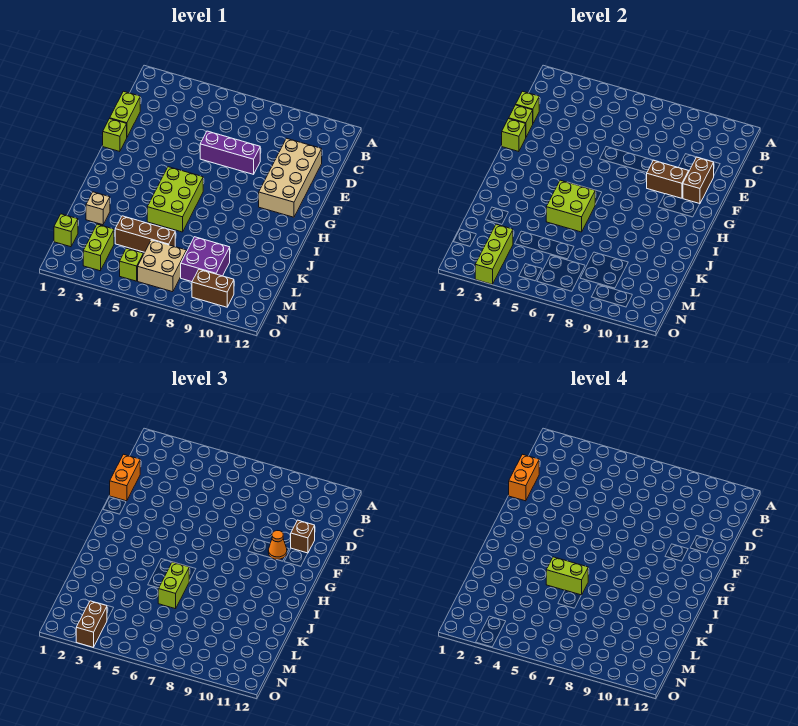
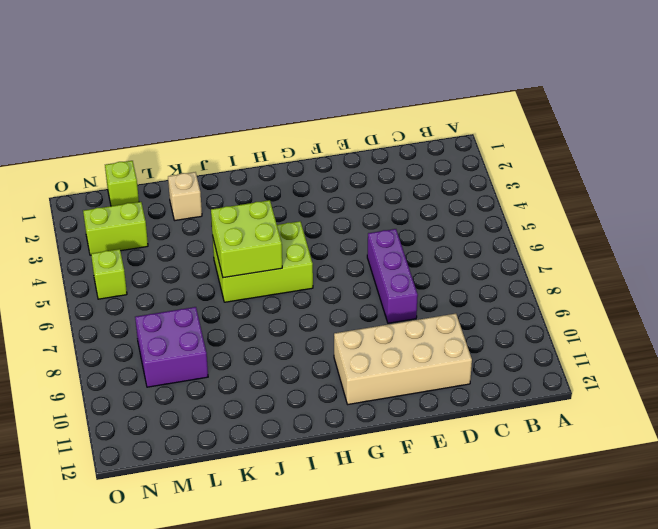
none -> lime brick D1:E1 level 1
none -> lime brick F1 level 1
none -> brown brick L4:L6 level 1

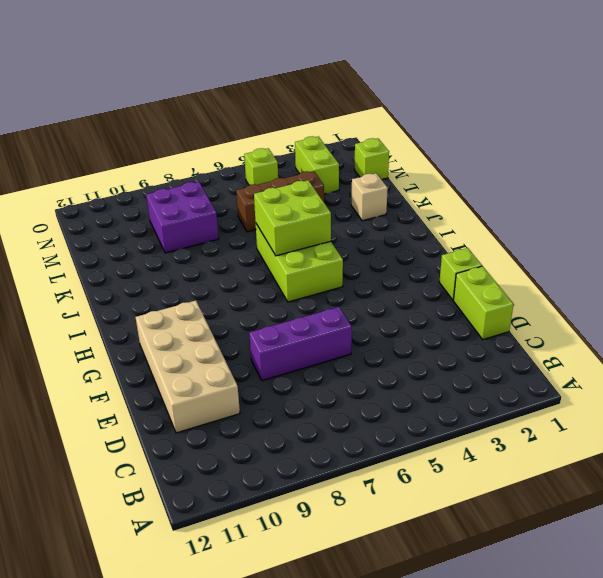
none -> tan brick M6:N7 level 1
none -> brown brick N9:N10 level 1
none -> lime brick D1 level 2

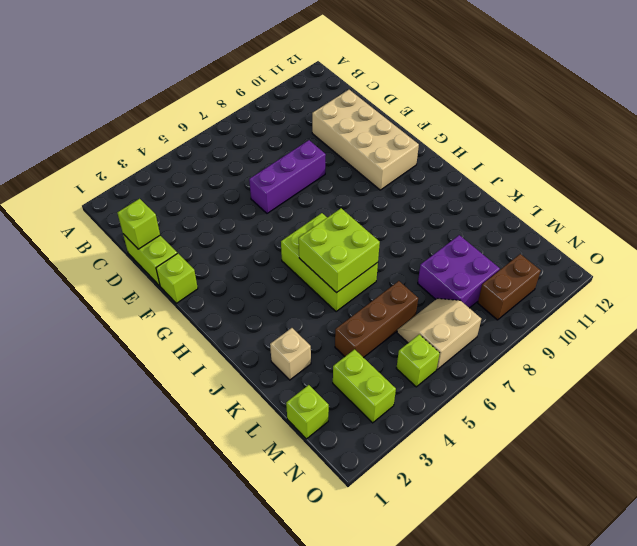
tan slope M6:N7 level 1 top N -> tan brick M6:N7 level 1
none -> lime brick E1 level 2
none -> brown brick E11:F11 level 2
none -> lime brick F1 level 2

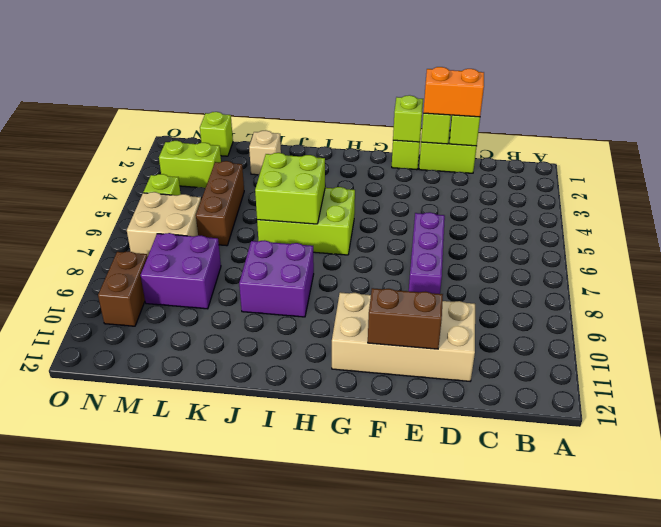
purple brick I8:J9 level 1 -> none
none -> brown brick F9:F10 level 2
none -> lime brick M3:O3 level 2
none -> brown brick E11 level 3

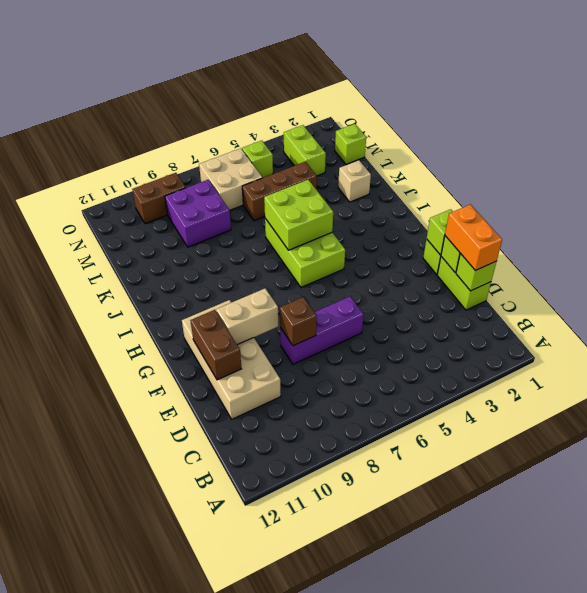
brown brick E8 level 2 -> brown brick E11 level 3
tan brick F9:F10 level 2 -> brown brick F9:F10 level 2
none -> lime brick M3:O3 level 2
none -> orange cone F10 level 3
none -> lime brick J6:K6 level 3

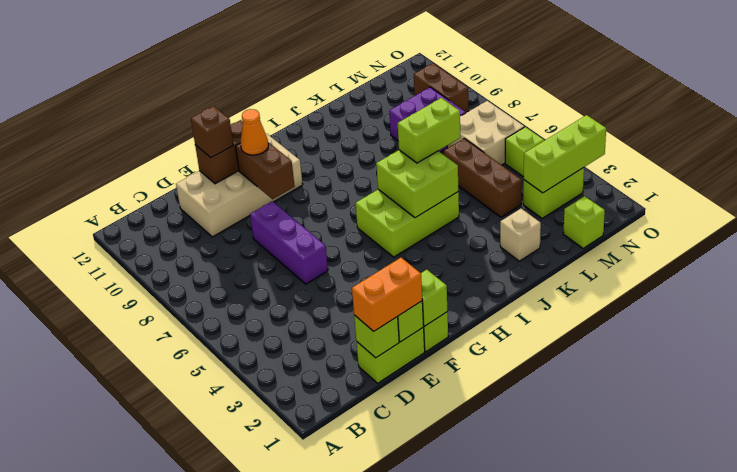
none -> brown brick N3:O3 level 3
none -> orange brick D1:E1 level 4
none -> lime brick J5:J6 level 4

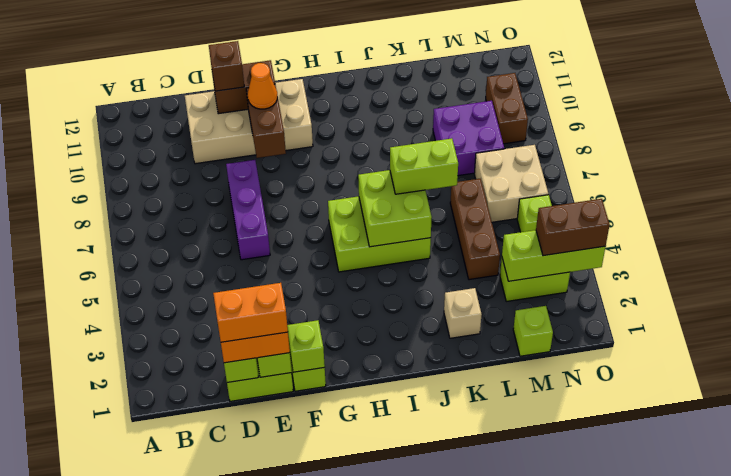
none -> lime brick J5:J6 level 4

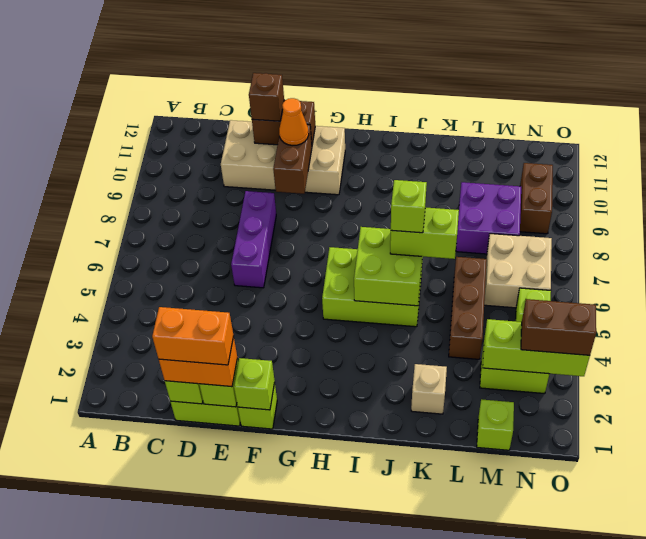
lime brick J6 level 4 -> lime brick J5:J6 level 4

